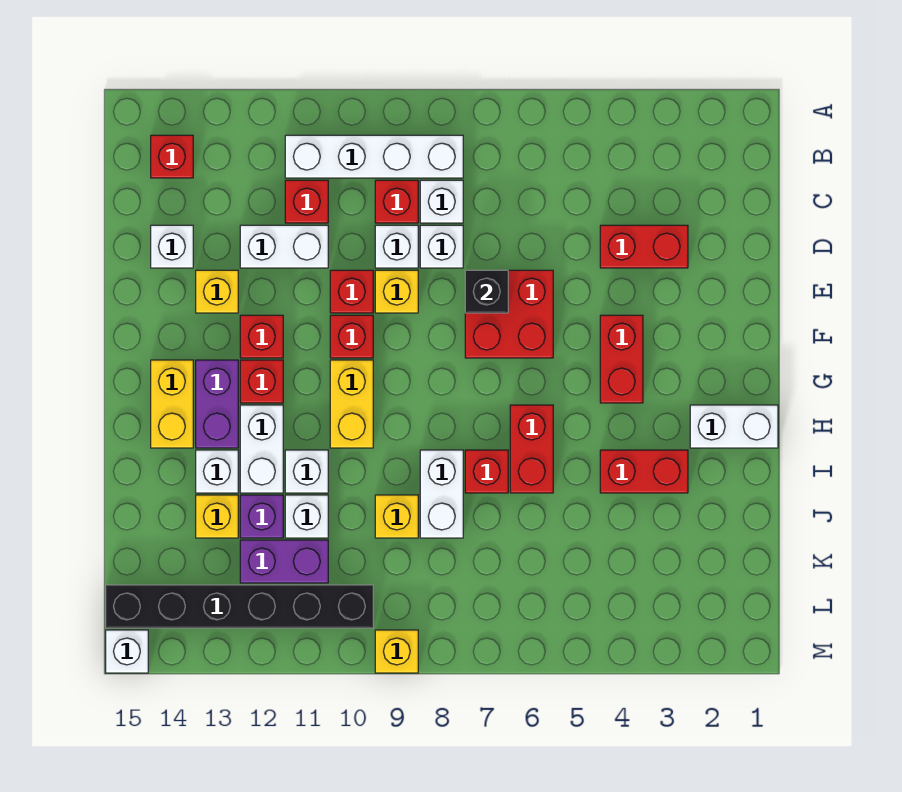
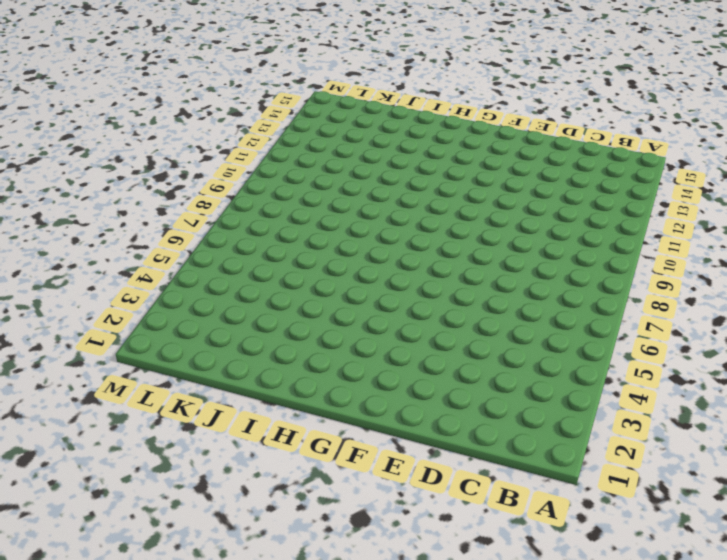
none -> white brick B8:B11 level 1
none -> red brick B14 level 1
none -> white brick C8 level 1
none -> red brick C9 level 1

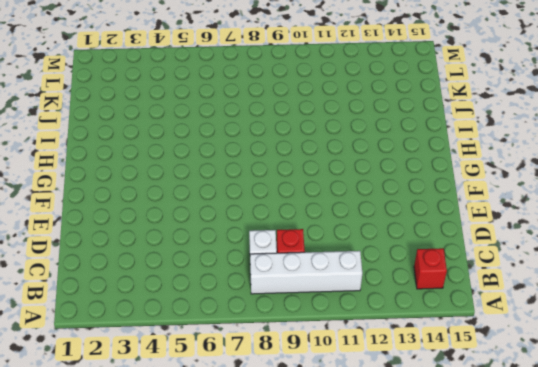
none -> red brick C11 level 1
none -> red brick D3:D4 level 1
none -> white brick D8 level 1
none -> white brick D9 level 1

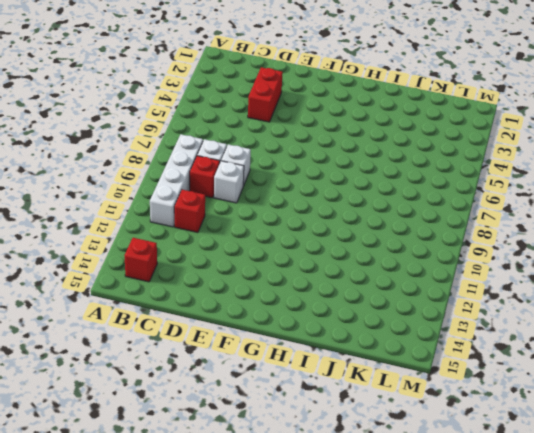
none -> white brick D11:D12 level 1
none -> white brick D14 level 1
none -> red brick E6:F7 level 1
none -> yellow brick E9 level 1

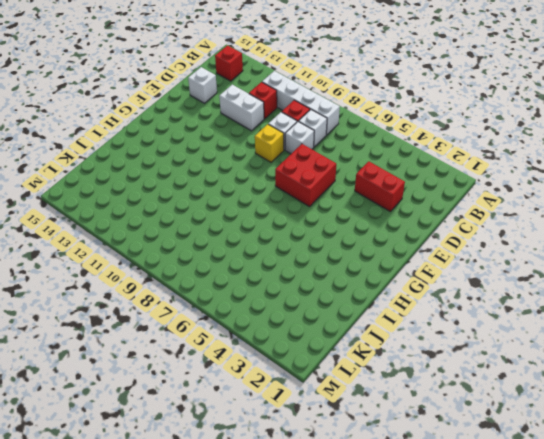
none -> red brick E10 level 1
none -> yellow brick E13 level 1
none -> red brick F4:G4 level 1
none -> red brick F10 level 1

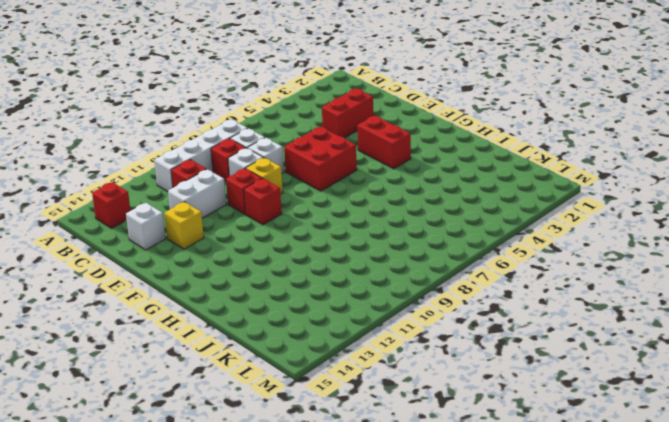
none -> red brick F12 level 1
none -> yellow brick G10:H10 level 1
none -> red brick G12 level 1
none -> purple brick G13:H13 level 1

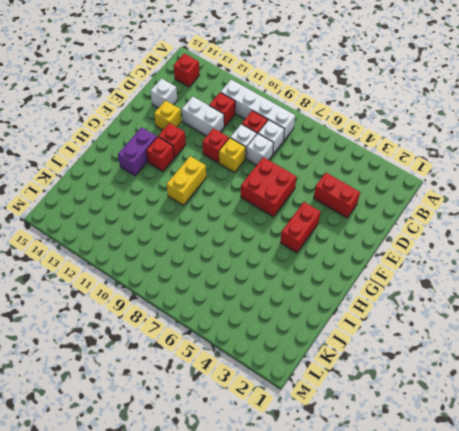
none -> red brick F10 level 1
none -> yellow brick G14:H14 level 1
none -> white brick H1:H2 level 1
none -> red brick H6:I6 level 1

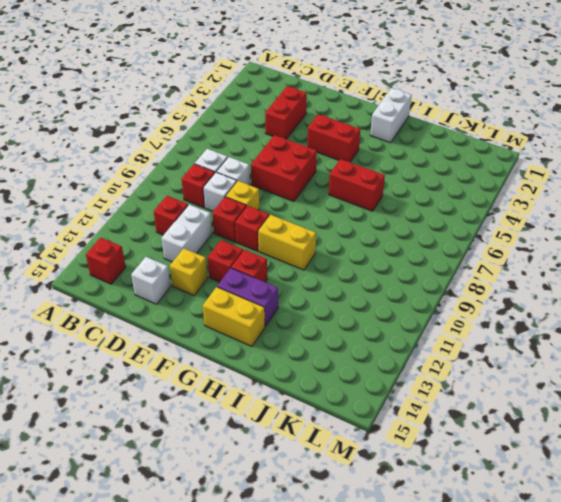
none -> white brick B8:B11 level 1
none -> white brick H12:I12 level 1
none -> red brick I3:I4 level 1
none -> red brick I7 level 1

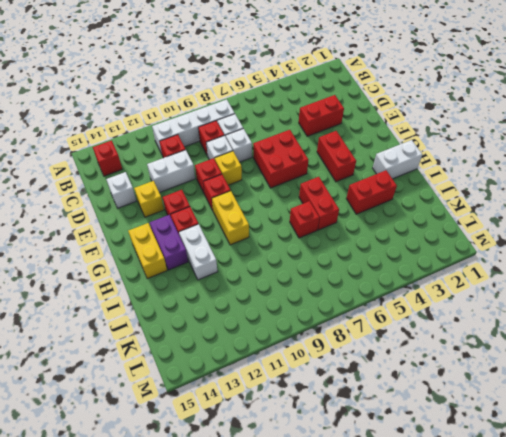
none -> white brick I8:J8 level 1
none -> white brick I11 level 1
none -> white brick I13 level 1
none -> yellow brick J9 level 1

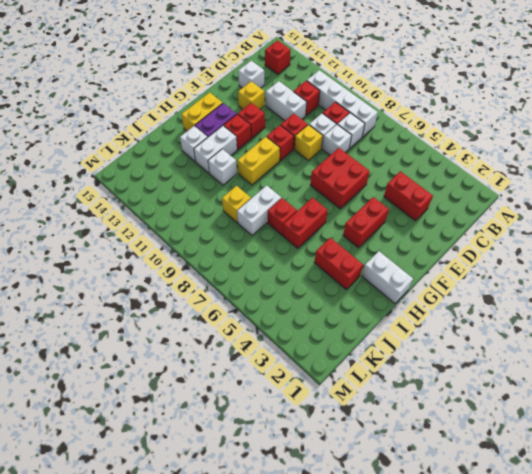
none -> white brick J11 level 1
none -> purple brick J12 level 1
none -> yellow brick J13 level 1
none -> purple brick K11:K12 level 1

